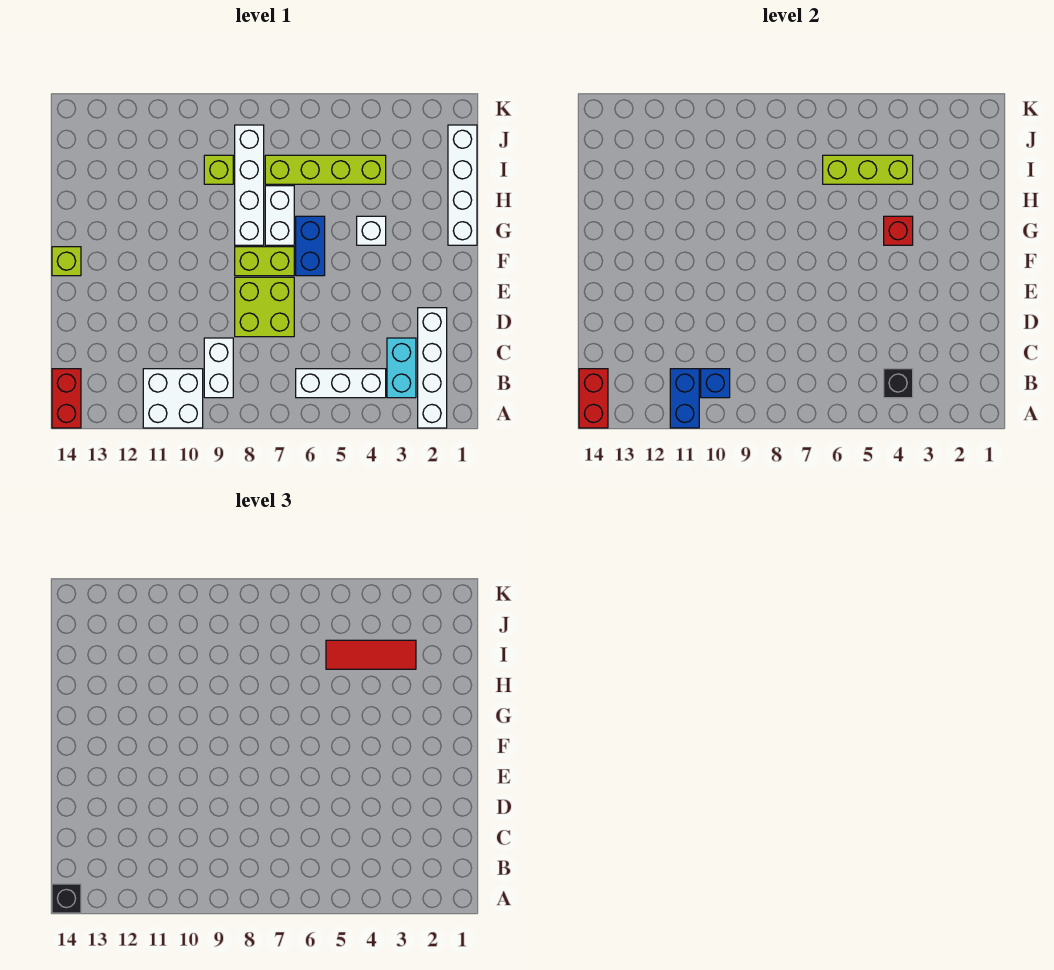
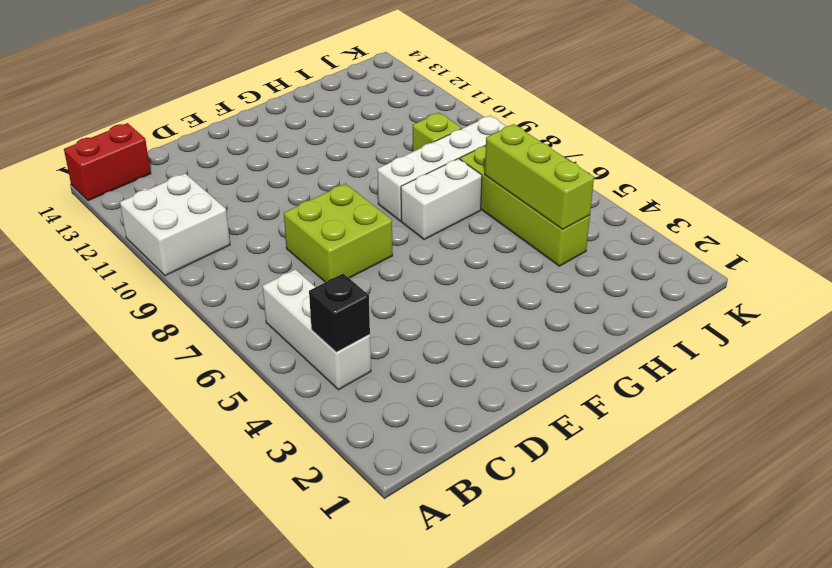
none -> white brick A2:D2 level 1
none -> cyan brick B3:C3 level 1
none -> white brick B9:C9 level 1

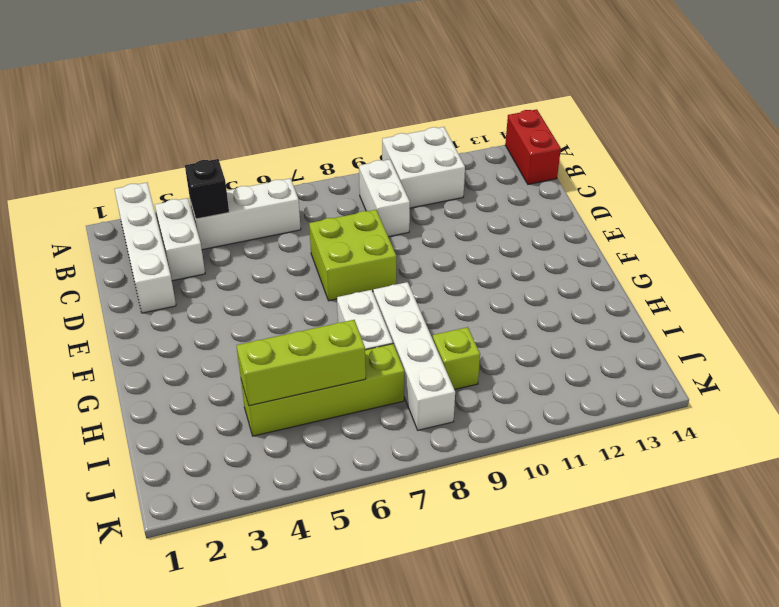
white brick B3:C3 level 1 -> cyan brick B3:C3 level 1
none -> blue brick F6:G6 level 1
none -> lime brick F7:F8 level 1
none -> lime brick F14 level 1

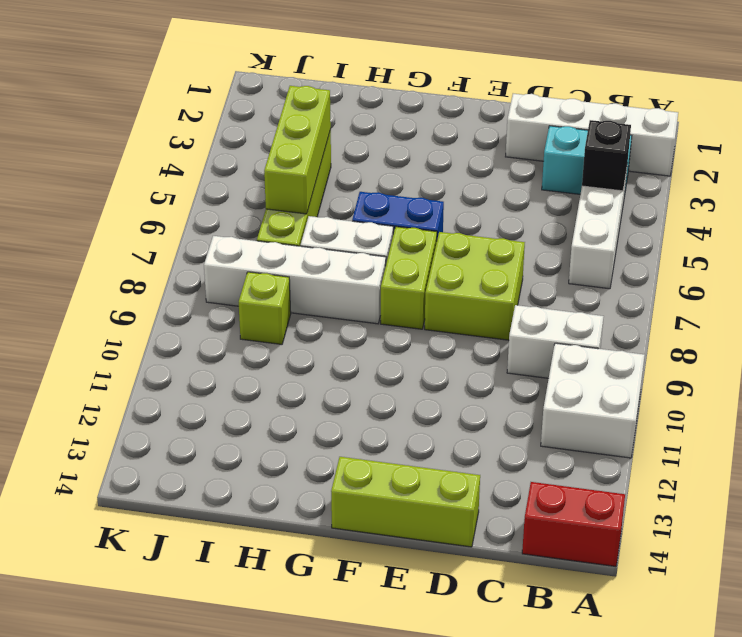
lime brick D14:F14 level 1 -> lime brick F14 level 1
none -> white brick G1:J1 level 1
none -> white brick G4 level 1
none -> blue brick A11:B11 level 2

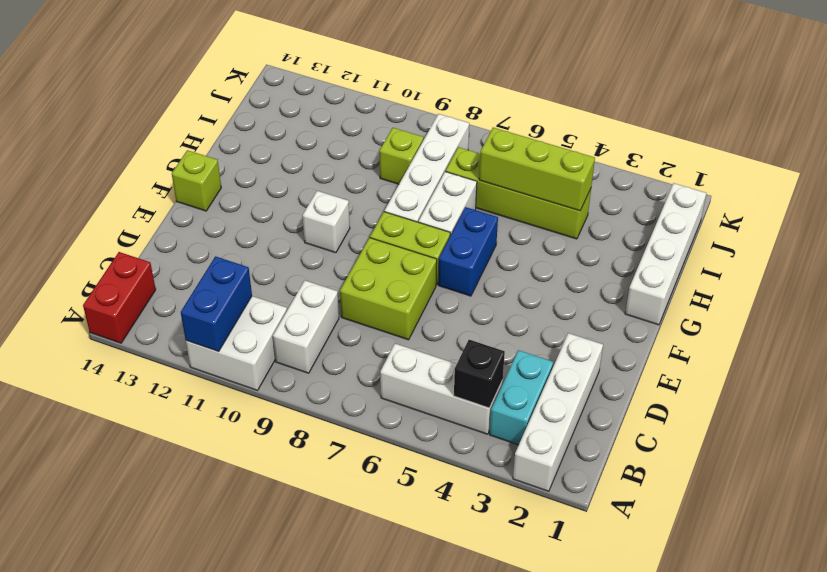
white brick F10 level 1 -> white brick G4 level 1
none -> red brick A14:B14 level 2
none -> blue brick B10 level 2
none -> red brick G4 level 2

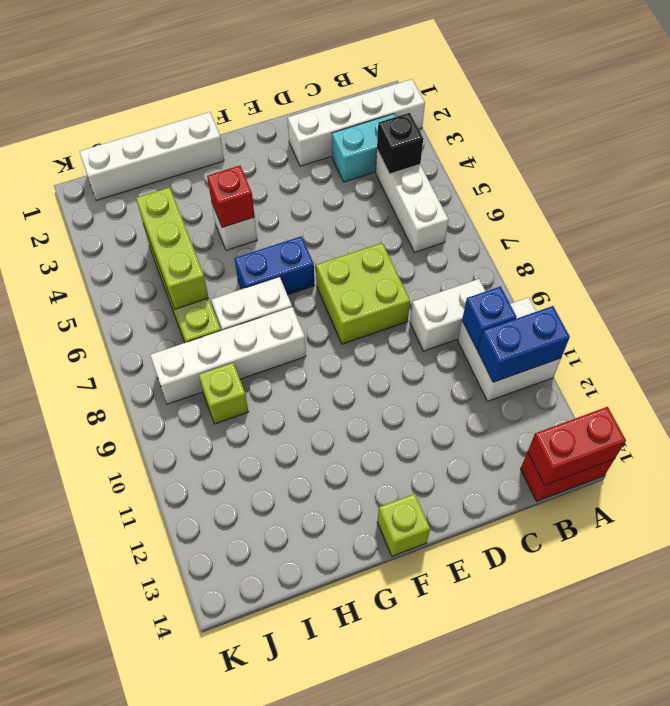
none -> lime brick F7:F8 level 1
none -> black brick A14 level 3
none -> red tile I3:I5 level 3

